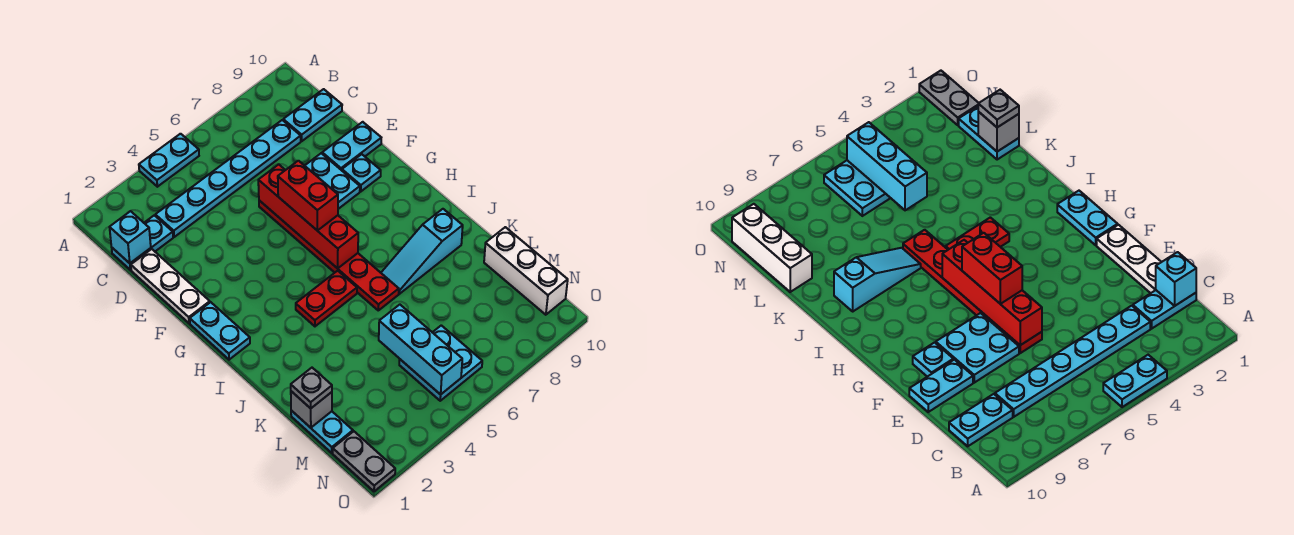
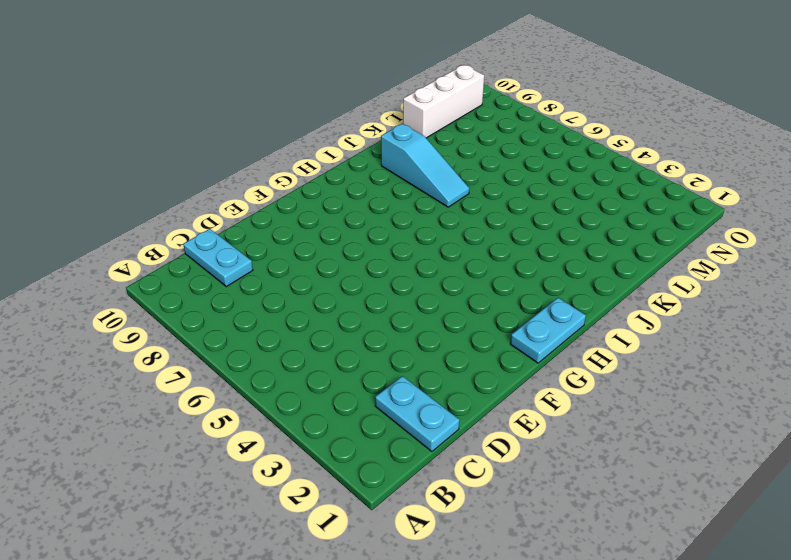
none -> cyan plate A4:A5 level 1
none -> cyan plate C3:C8 level 1
none -> white plate D1:F1 level 1

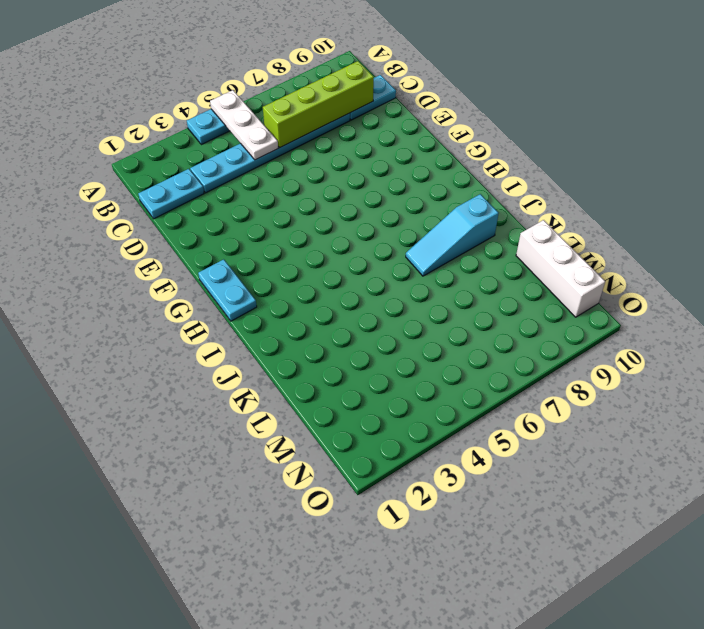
white plate A5:C5 level 2 -> white plate D1:F1 level 1
lime brick C6:C9 level 2 -> none
none -> red plate E6:J6 level 1
none -> cyan plate E7:F8 level 1
none -> cyan plate E9:E10 level 1

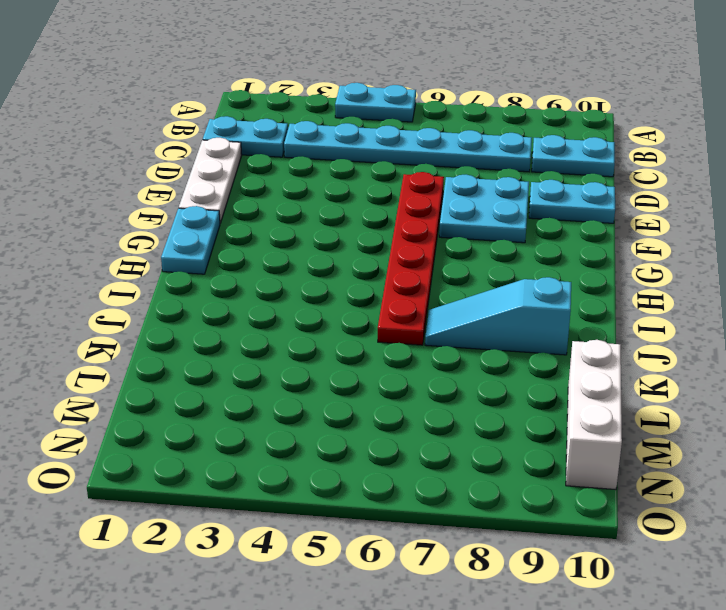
none -> cyan plate F9 level 1
none -> red plate I4:I5 level 1
none -> cyan plate L1:M1 level 1

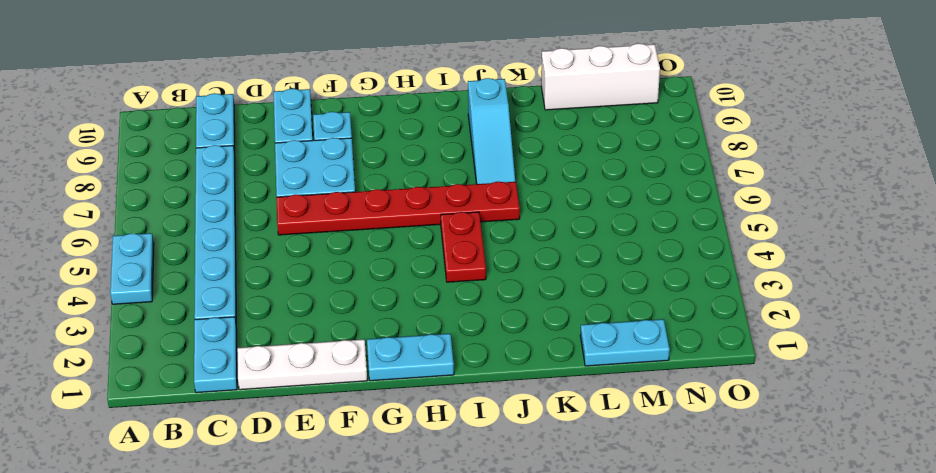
none -> cyan plate M5:N6 level 1
none -> grey plate N1:O1 level 1
none -> cyan brick C1 level 2

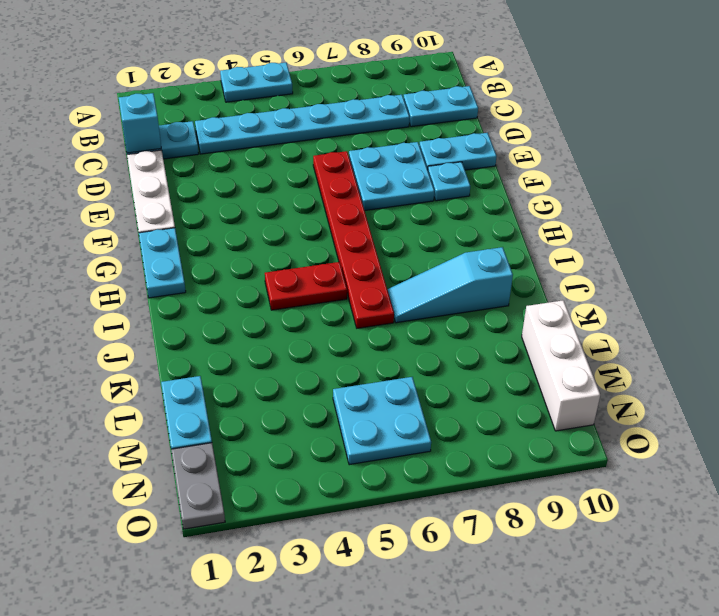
none -> red brick E6:H6 level 2
none -> grey brick L1 level 2
none -> cyan brick L5:N5 level 2

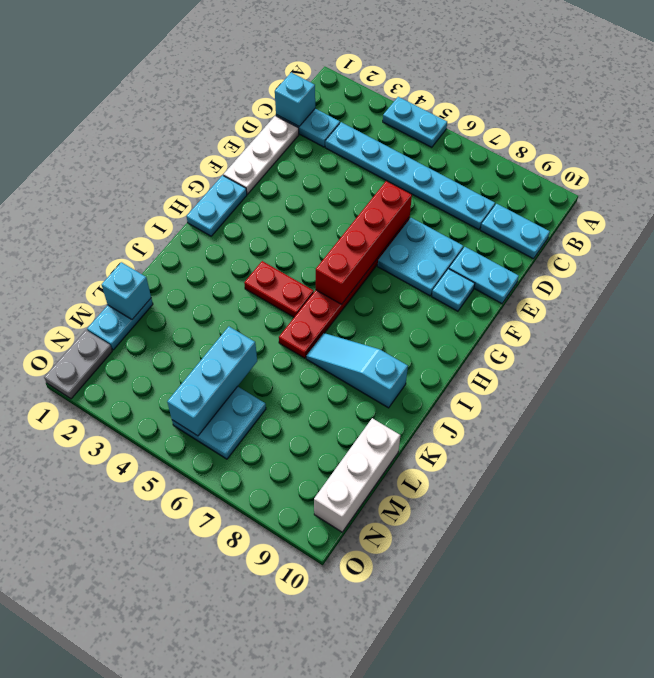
cyan brick L1 level 2 -> grey brick L1 level 2
none -> red brick F6:G6 level 3
none -> grey plate L1 level 3

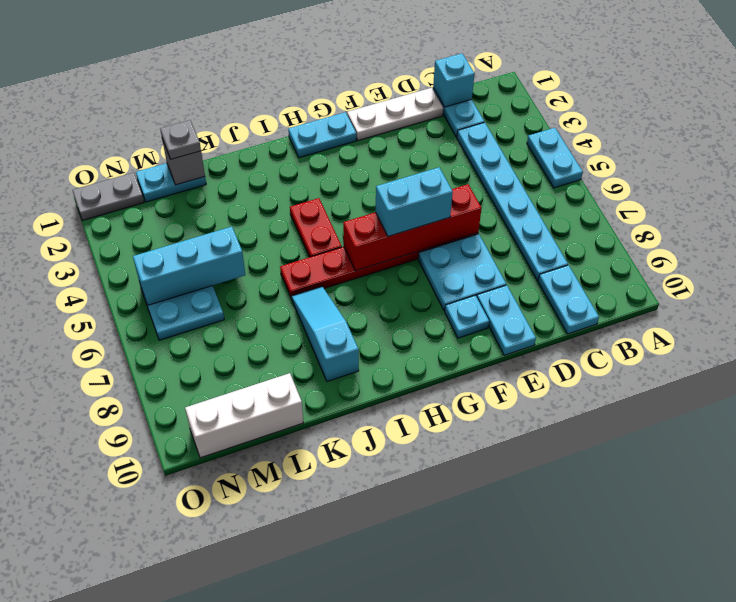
cyan brick F6:G6 level 3 -> red brick F6:G6 level 3

